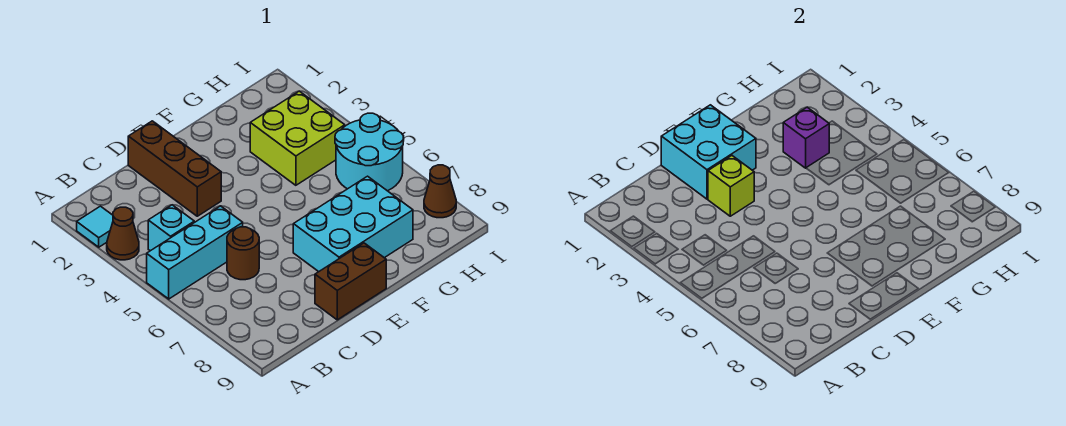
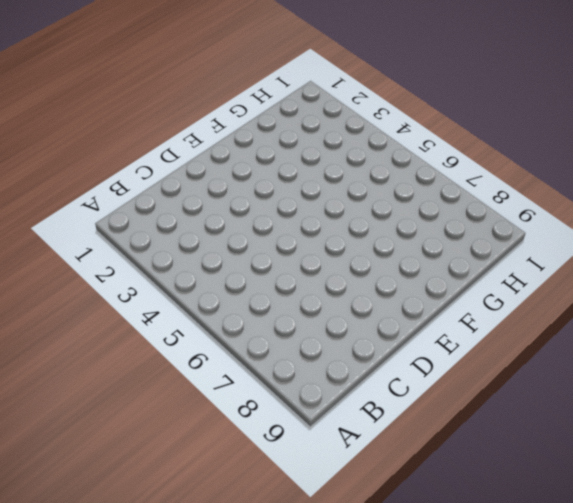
none -> cyan tile A2 level 1
none -> brown cone A3 level 1
none -> cyan brick A5:C5 level 1

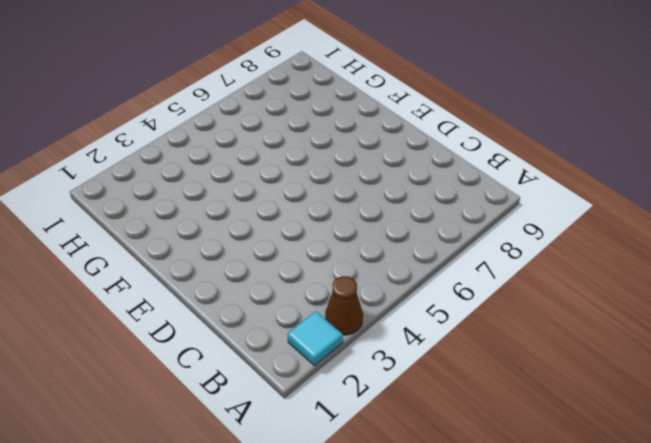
none -> cyan brick A5:C5 level 1
none -> cyan brick B4 level 1
none -> brown round brick C6 level 1

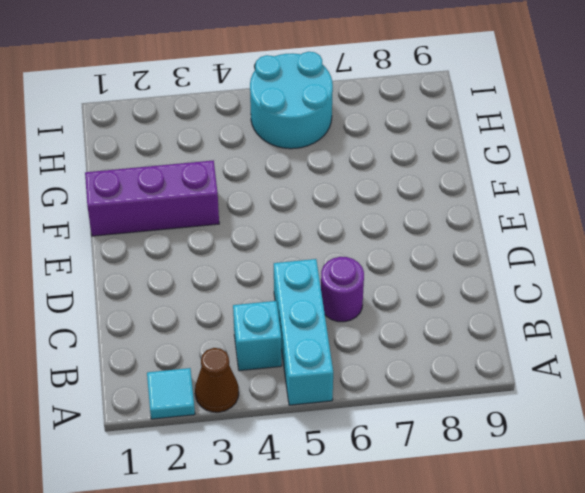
purple round brick C6 level 1 -> brown round brick C6 level 1
purple brick F1:F3 level 1 -> none
none -> brown brick D1:D3 level 1
none -> brown brick D9:E9 level 1
none -> cyan brick E7:G8 level 1

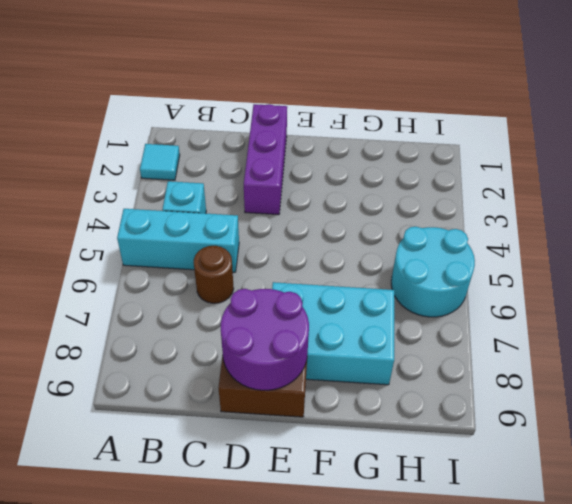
purple brick D1:D3 level 1 -> brown brick D1:D3 level 1
purple round brick D8:E9 level 2 -> none
none -> brown cone A3 level 1
none -> lime brick G3:H4 level 1
none -> brown cone I8 level 1

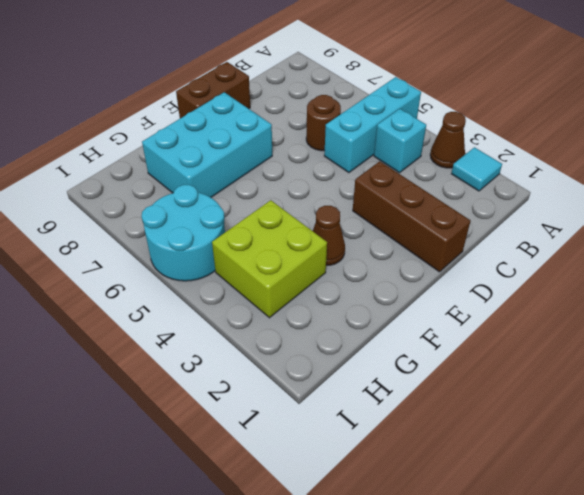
brown cone F3 level 1 -> brown cone I8 level 1
none -> cyan brick D1:E2 level 2
none -> lime brick D3 level 2
none -> purple brick G3 level 2

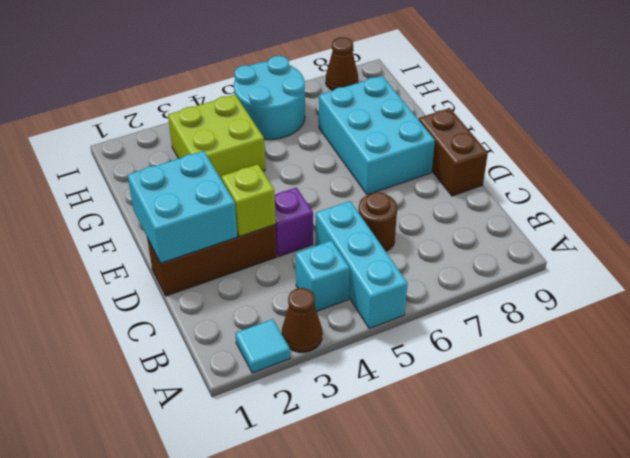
purple brick D4 level 1 -> purple brick G3 level 2

